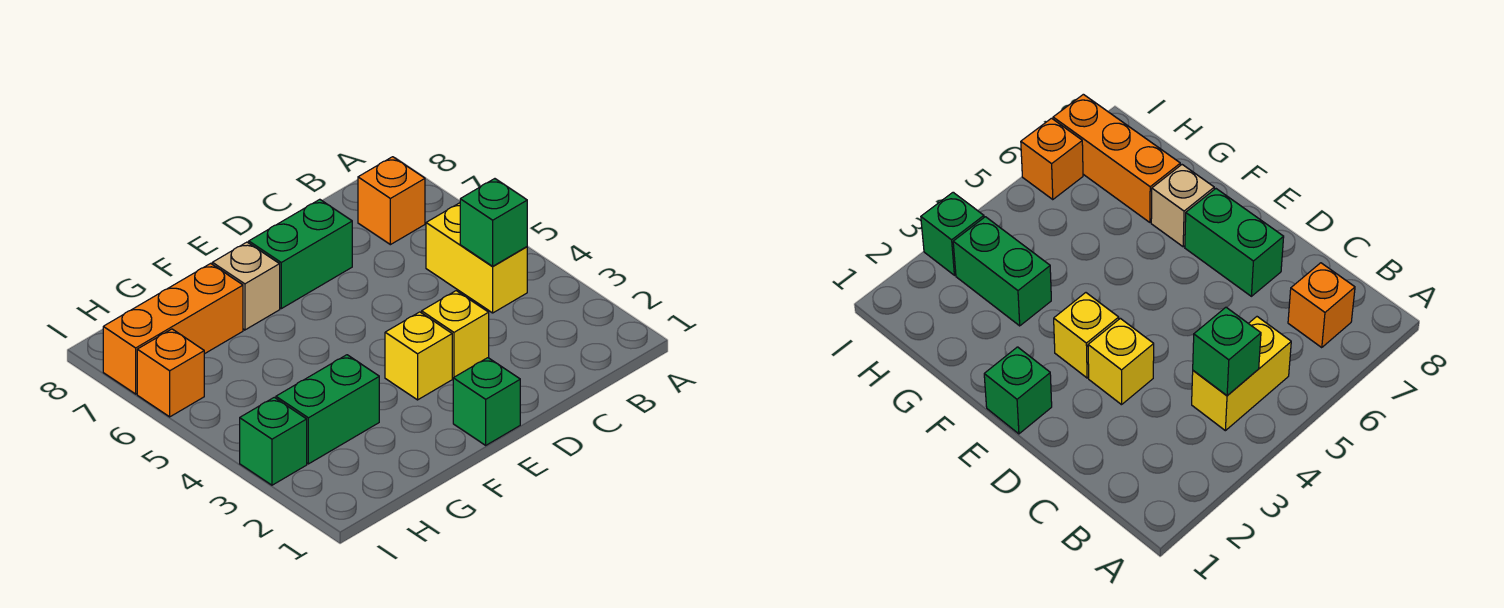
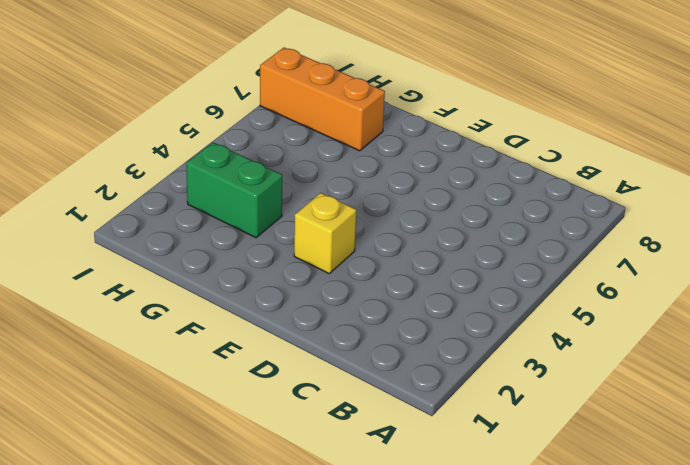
none -> yellow brick B4:B5 level 1
none -> orange brick B7 level 1
none -> yellow brick D3 level 1

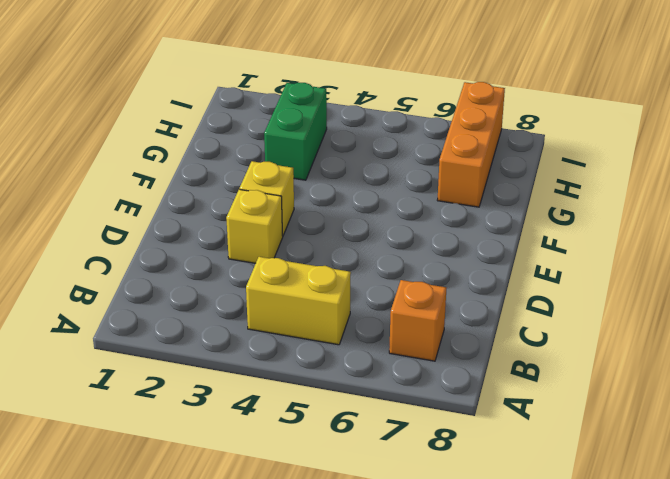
none -> green brick D7:E7 level 1
none -> green brick E1 level 1
none -> tan brick F7 level 1

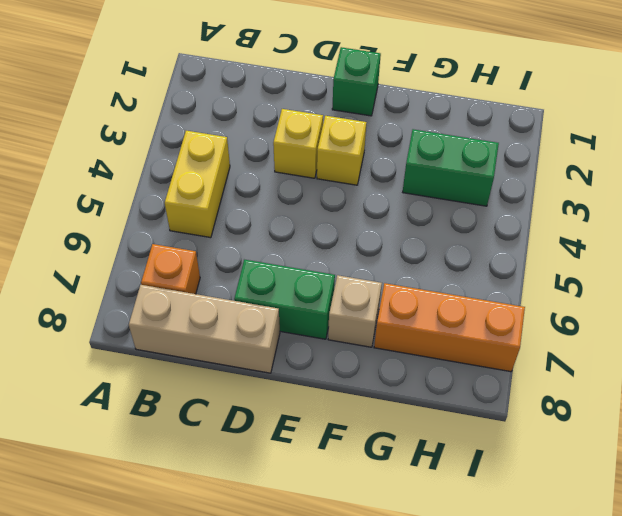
tan brick B8:D8 level 1 -> none
none -> green brick I3 level 1
none -> orange brick I6 level 1
none -> green brick B4 level 2

